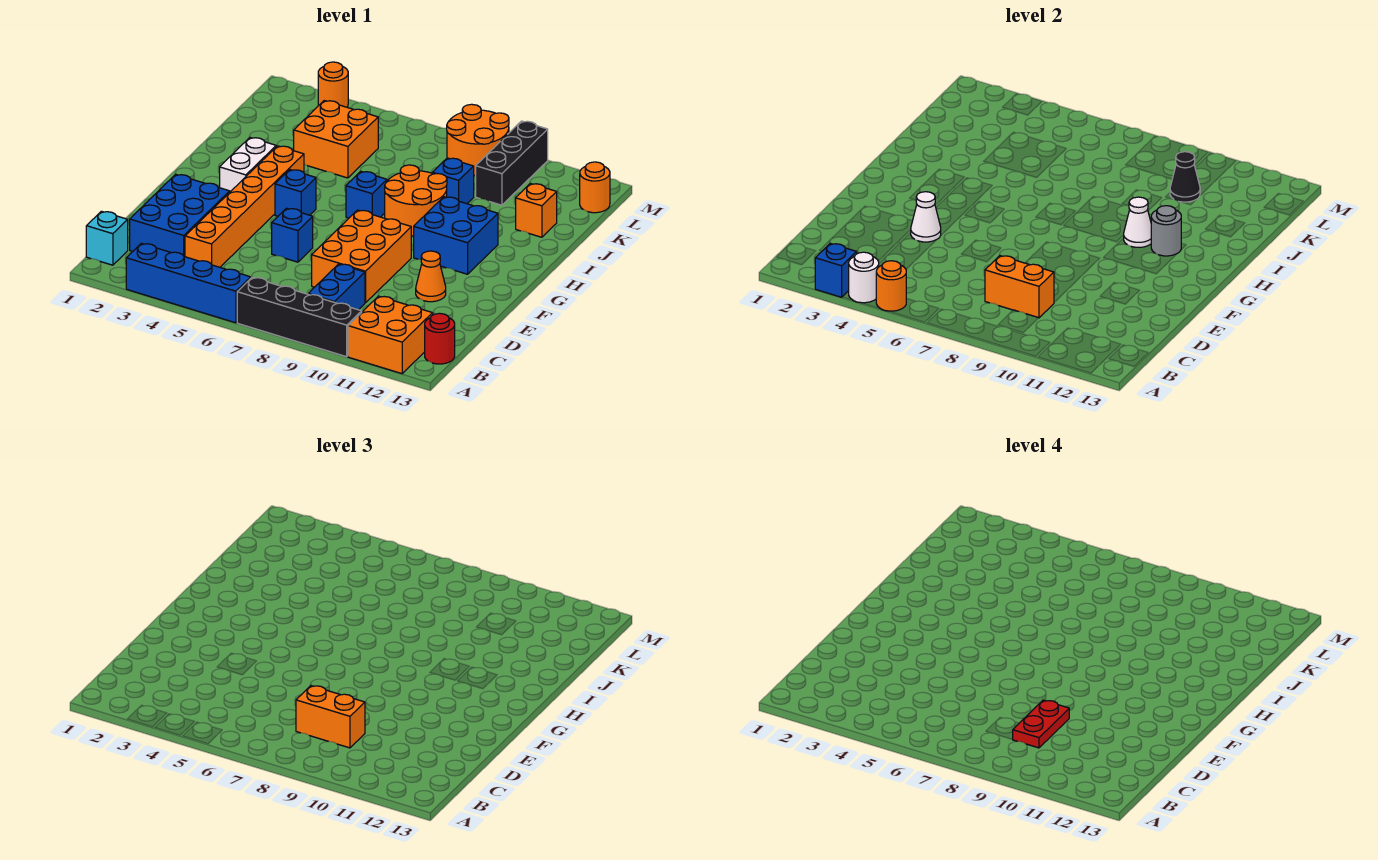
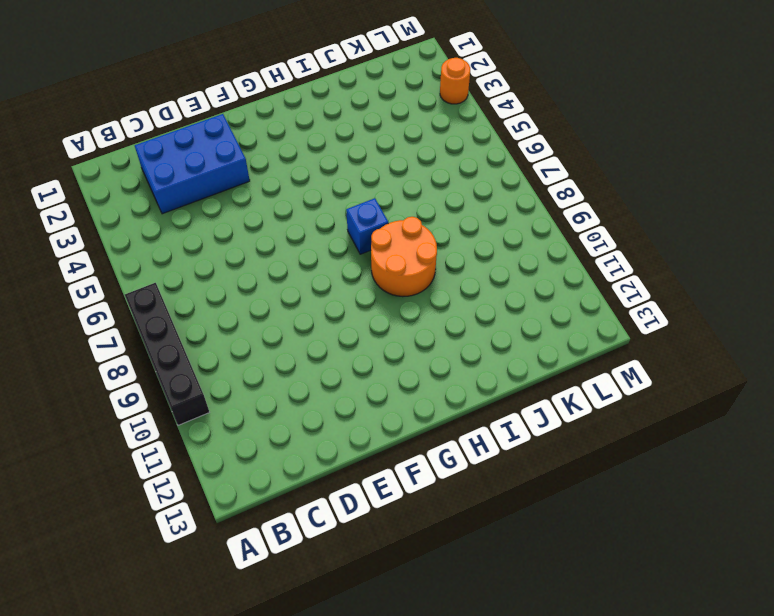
none -> blue brick A3:A6 level 1
none -> orange brick A11:B12 level 1
none -> cyan brick B1 level 1
none -> blue brick B9:C9 level 1

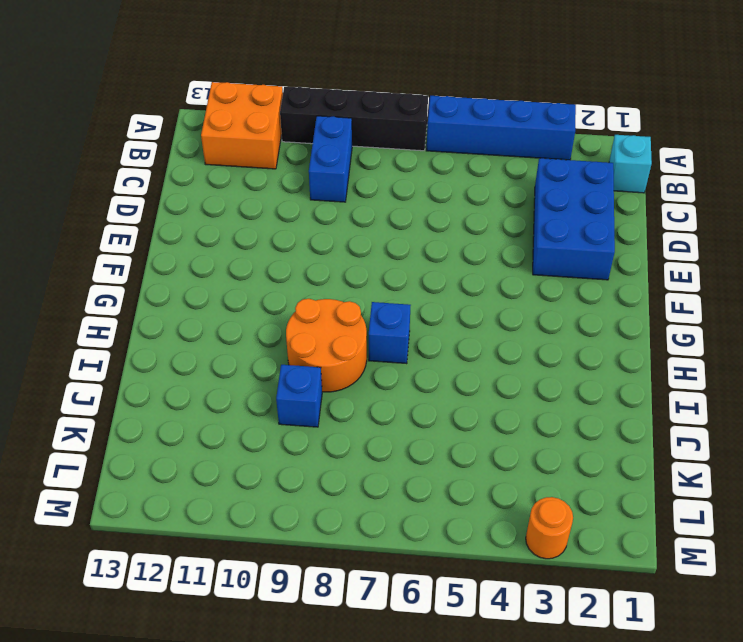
none -> red round brick B13 level 1
none -> orange brick C4:H4 level 1
none -> orange brick D8:F9 level 1
none -> blue brick E6 level 1

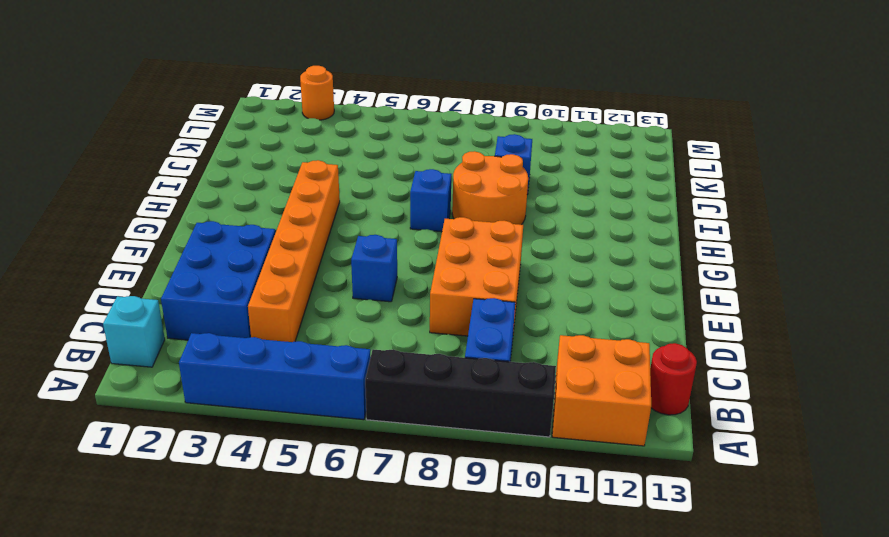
none -> orange cone E11 level 1
none -> white brick G3:H3 level 1
none -> blue brick G5 level 1
none -> blue brick G10:H11 level 1

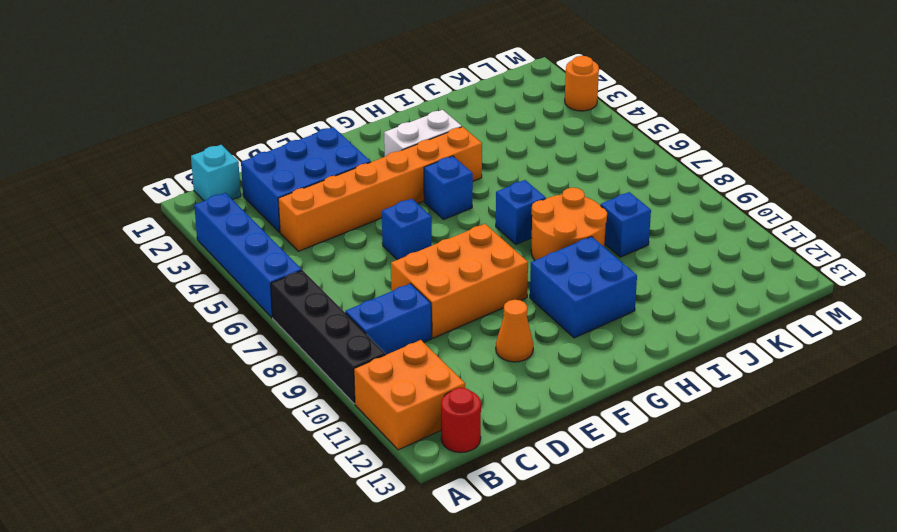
none -> orange brick J4:K5 level 1
none -> orange brick J12 level 1
none -> black brick K10:M10 level 1
none -> orange round brick L8:M9 level 1

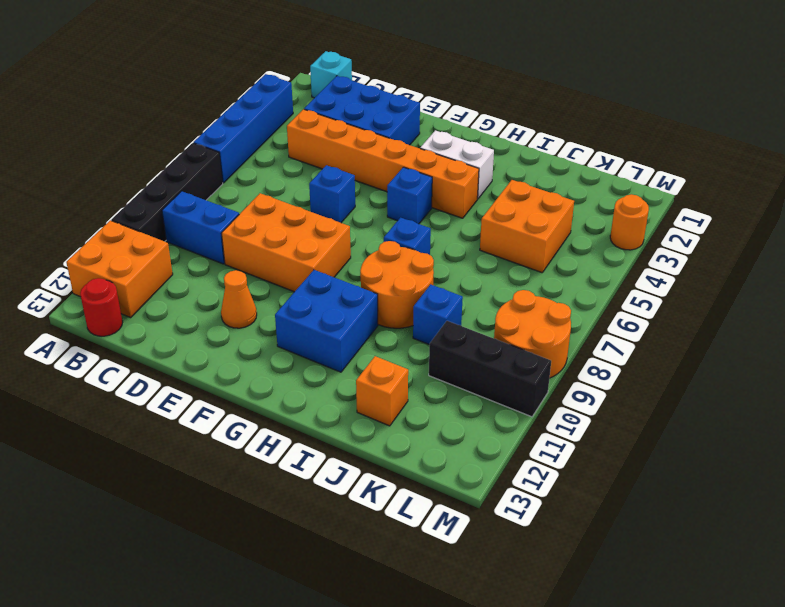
none -> orange round brick L13 level 1
none -> blue brick A3 level 2
none -> white round brick A4 level 2
none -> orange round brick A5 level 2

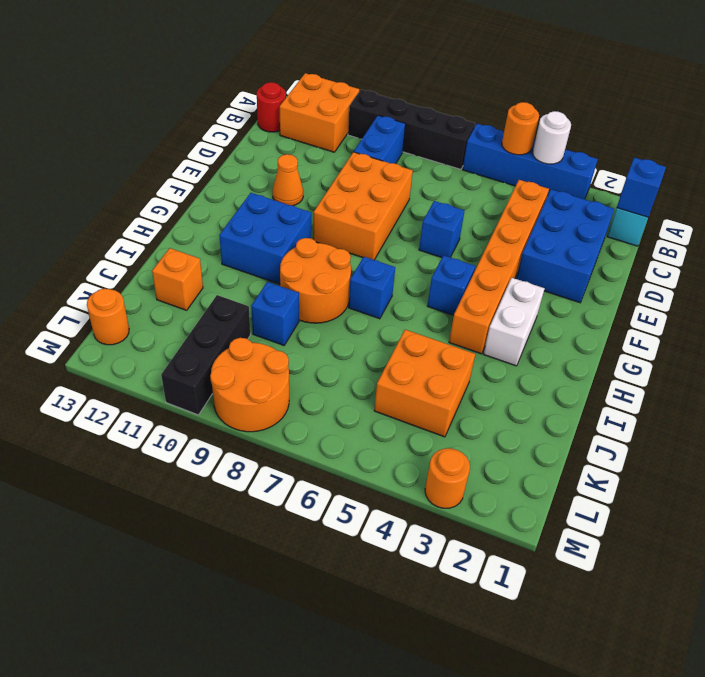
blue brick B1 level 2 -> blue brick A3 level 2
none -> orange brick C8:C9 level 2
none -> white cone E4 level 2
none -> white cone H10 level 2
none -> grey round brick H11 level 2

